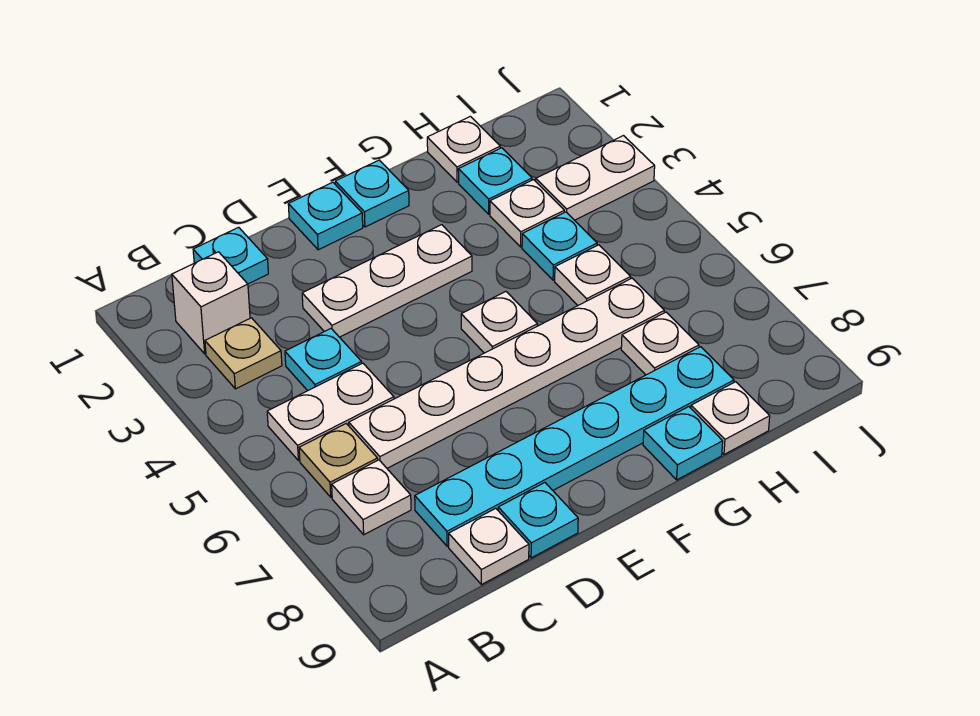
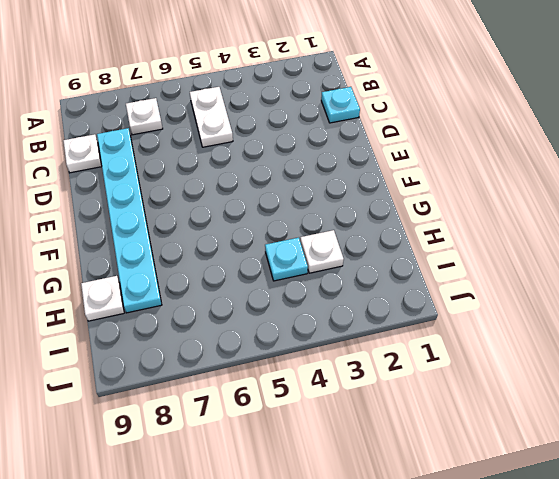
none -> white brick B2 level 1
none -> tan plate B3 level 1
none -> tan plate B6 level 1

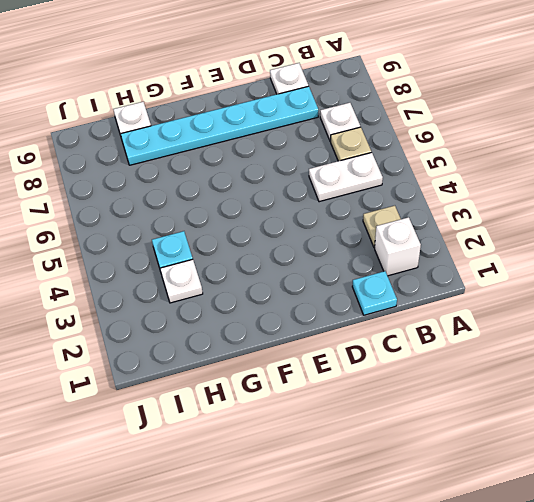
none -> cyan plate C4 level 1
none -> white plate C6:H6 level 1
none -> white plate D3:F3 level 1

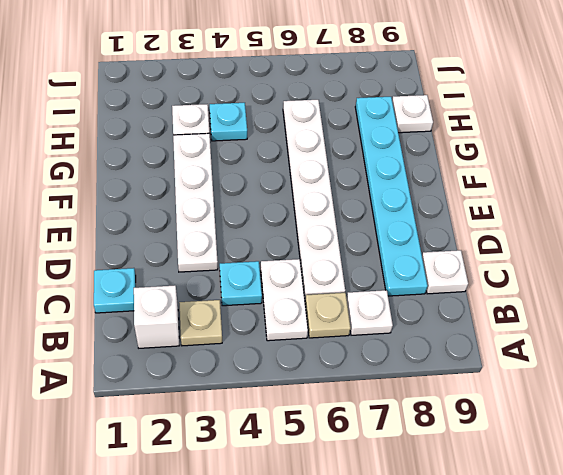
white plate D3:G3 level 1 -> white plate D3:F3 level 1
none -> cyan plate D9 level 1
none -> cyan plate E1 level 1
none -> cyan plate F1 level 1

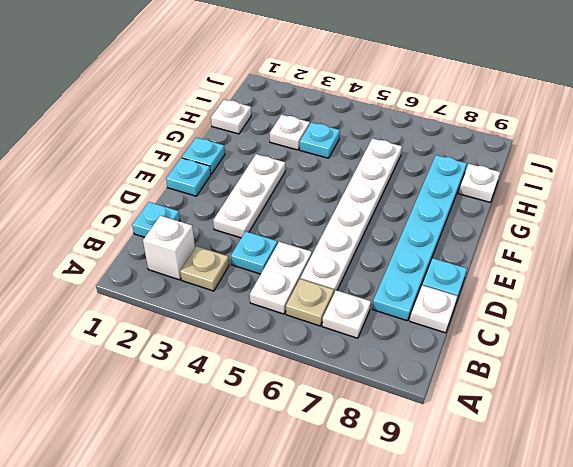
none -> white plate F5 level 1
none -> cyan plate G9 level 1
none -> cyan plate H2 level 1

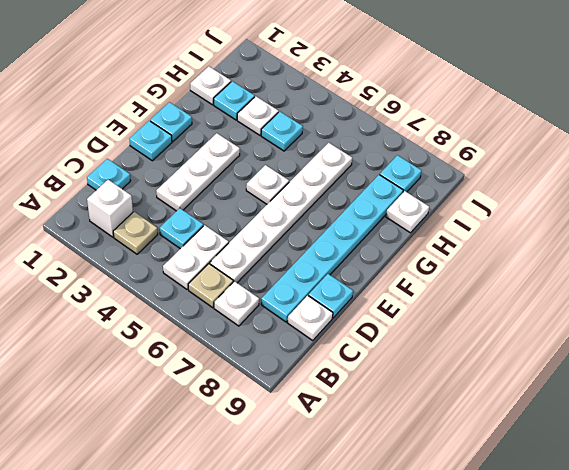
cyan plate I8 level 1 -> cyan plate G9 level 1
none -> white plate H5 level 1
none -> white plate H7 level 1
none -> white plate I3:J3 level 1

